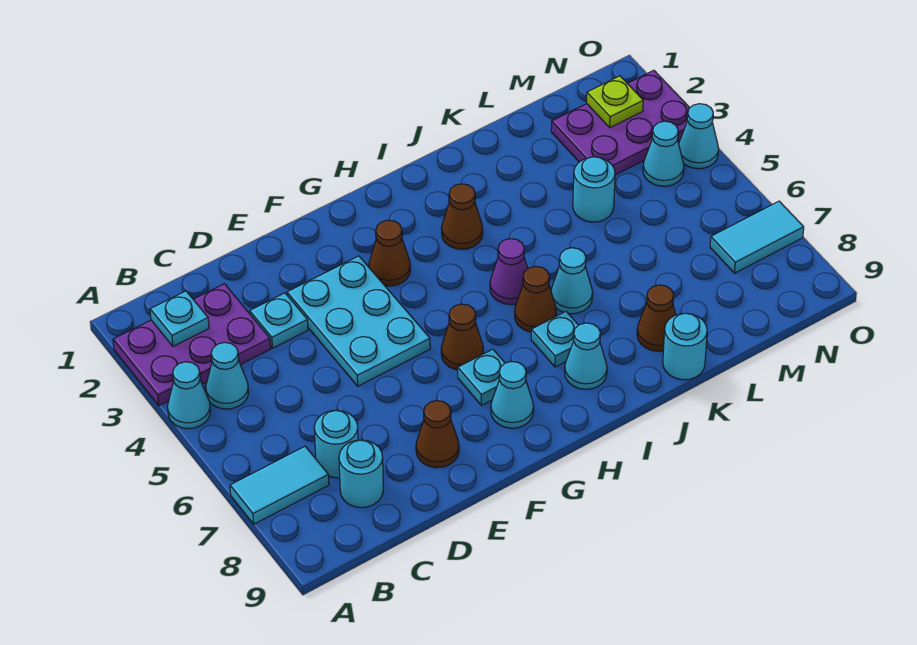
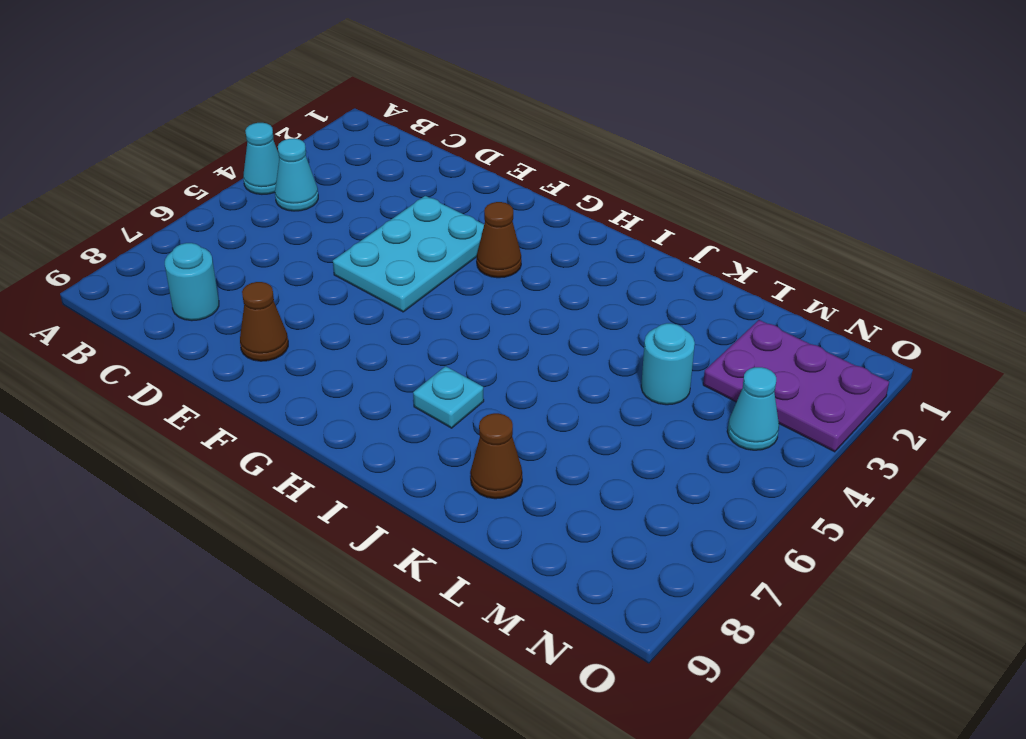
none -> purple plate A2:C3 level 1
none -> cyan tile A7:B7 level 1
none -> cyan round brick C7 level 1

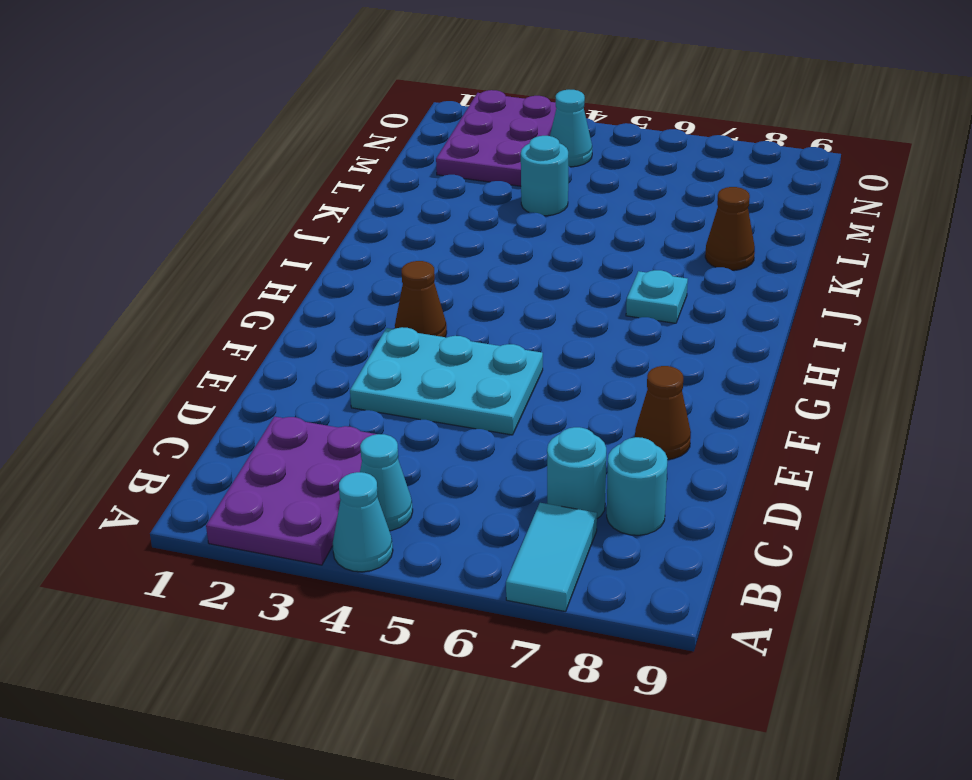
none -> cyan plate D3 level 1
none -> brown cone G6 level 1
none -> cyan plate G7 level 1

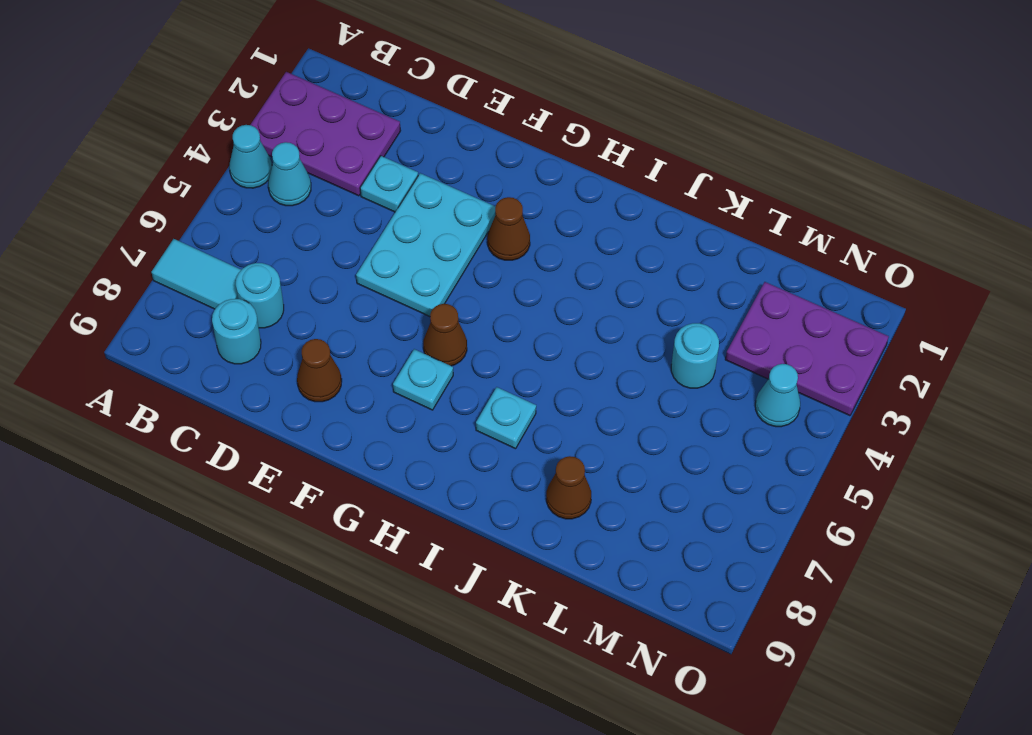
none -> cyan cone G8 level 1
none -> brown cone I3 level 1
none -> purple cone I5 level 1

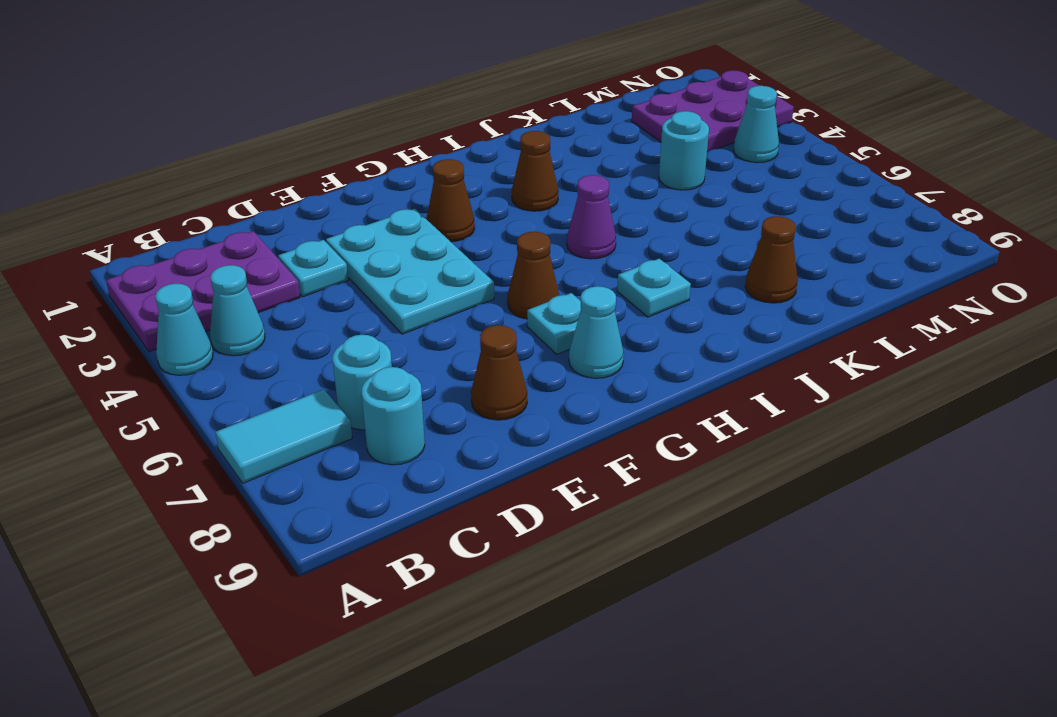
none -> brown cone I6 level 1
none -> cyan cone I8 level 1
none -> cyan cone J6 level 1

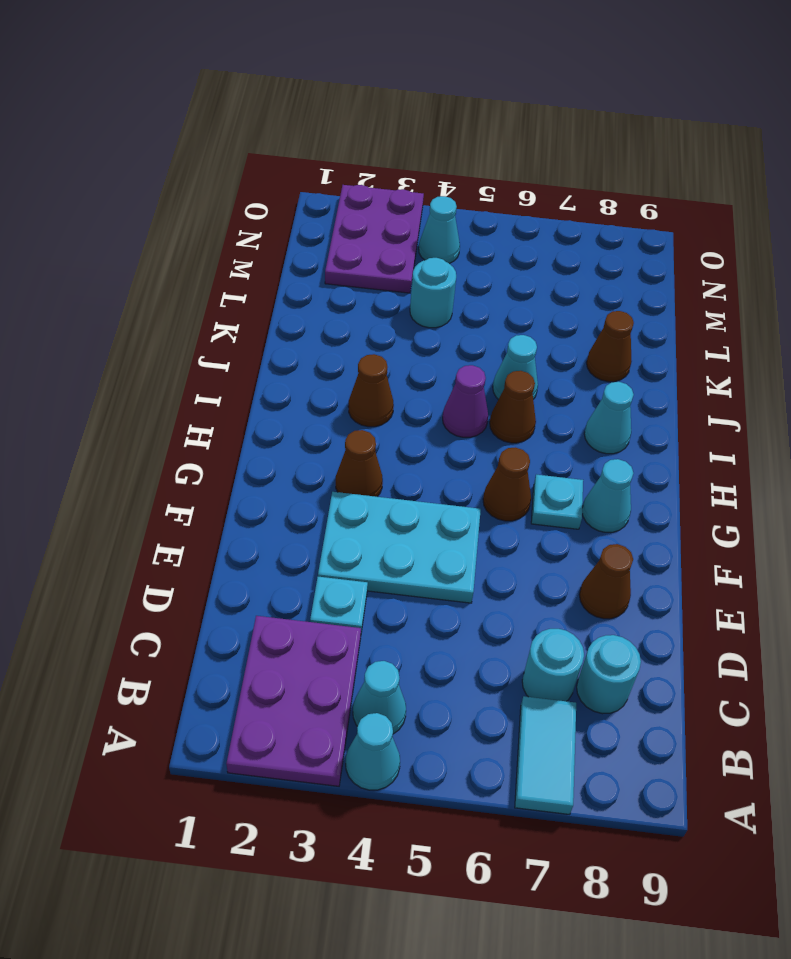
none -> cyan plate I7 level 1
none -> cyan round brick K9 level 1
none -> cyan tile N7:O7 level 1

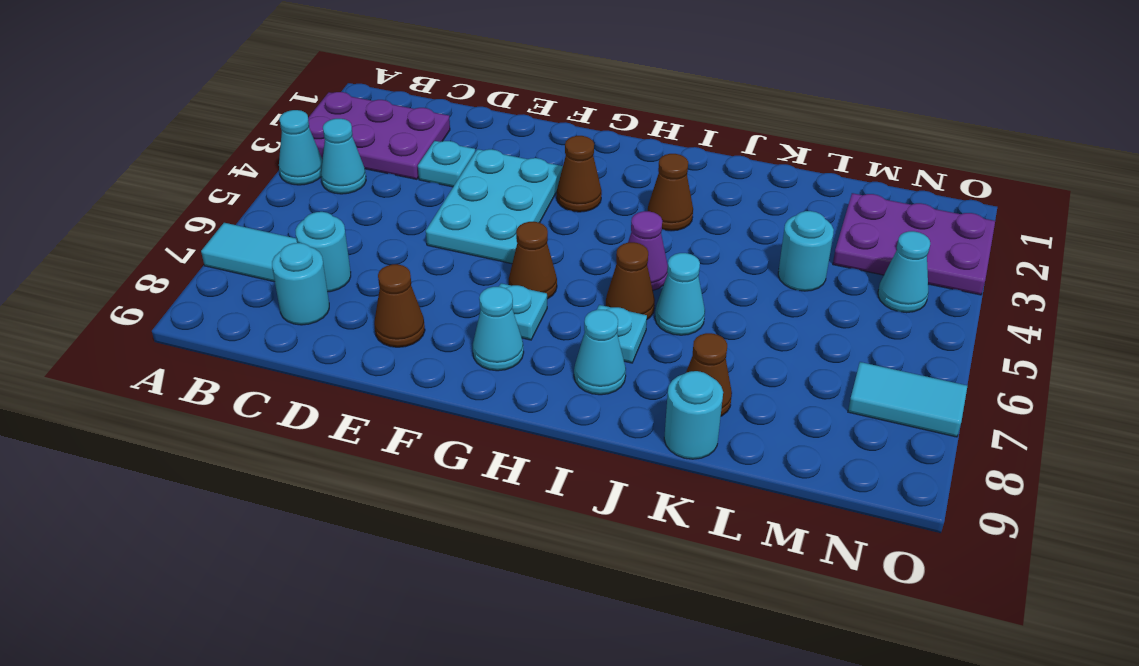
none -> cyan cone O4 level 1
none -> cyan plate B2 level 2
none -> lime plate N2 level 2

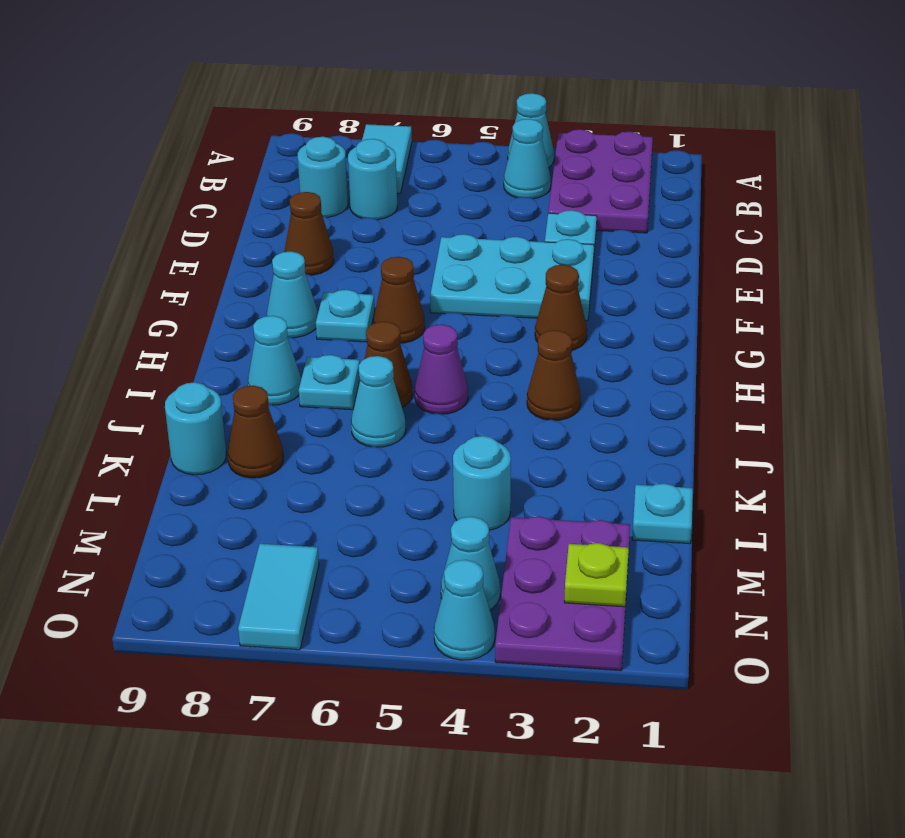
cyan plate L1 level 1 -> cyan plate B2 level 2

